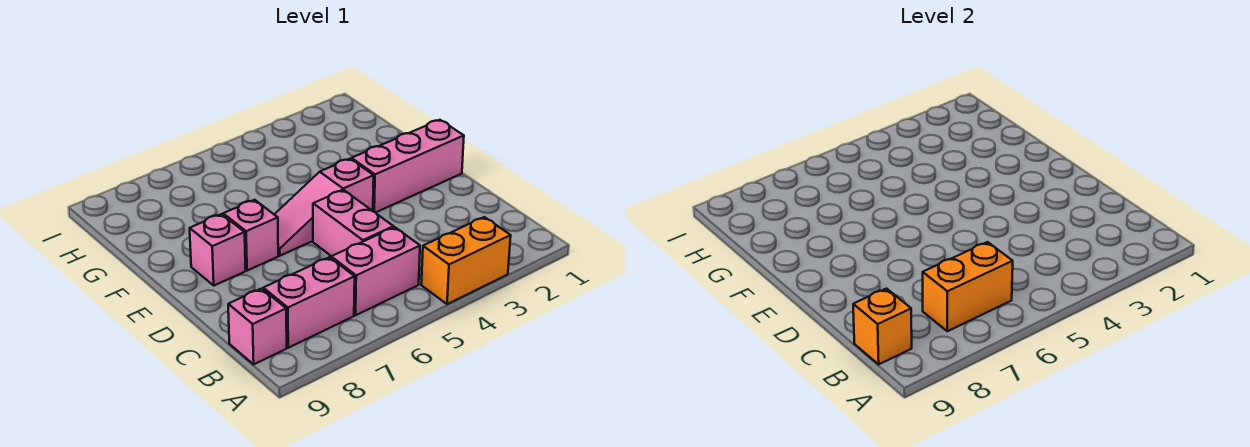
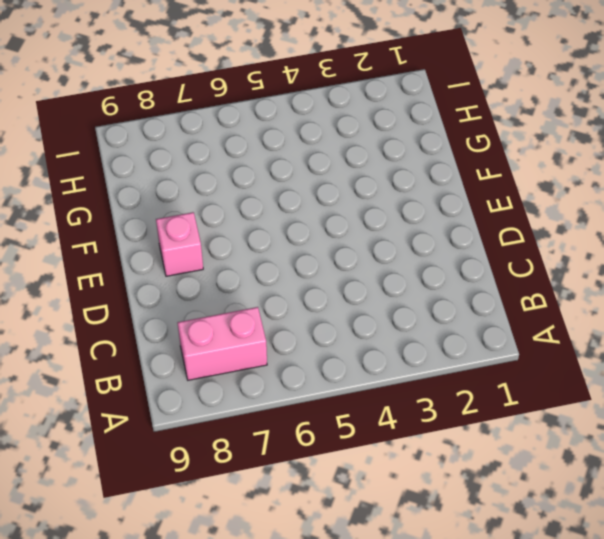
none -> orange brick A3:A4 level 1
none -> pink brick B5:B6 level 1

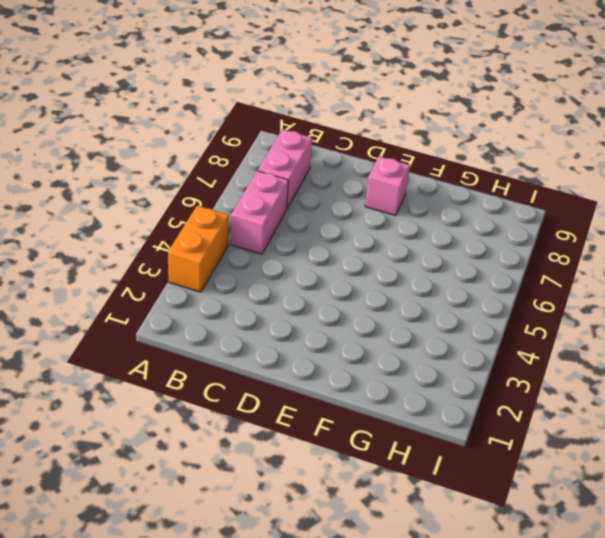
none -> pink brick B9 level 1
none -> pink brick C5:D5 level 1

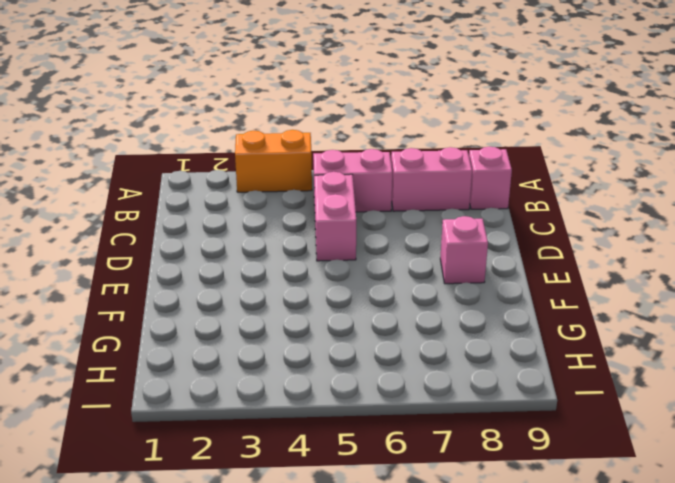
none -> pink brick E1:E3 level 1
none -> pink slope E4:E6 level 1 top 4

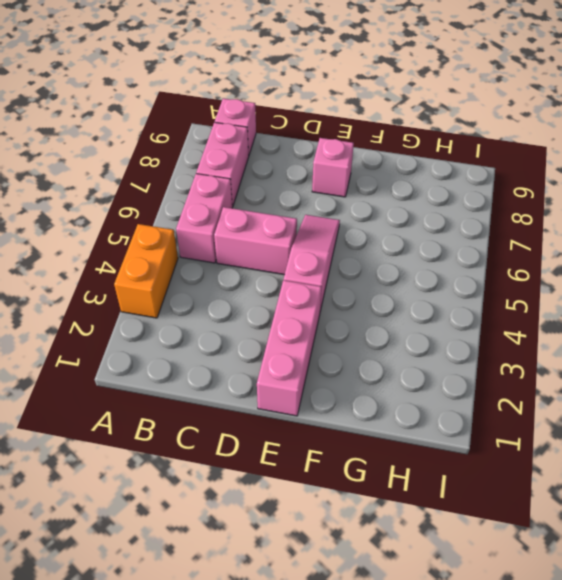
none -> pink brick E7 level 1
none -> orange brick B6:B7 level 2

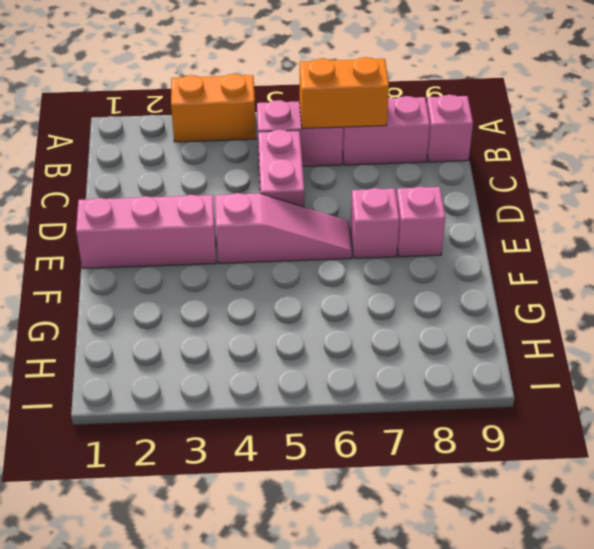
none -> orange brick B9 level 2

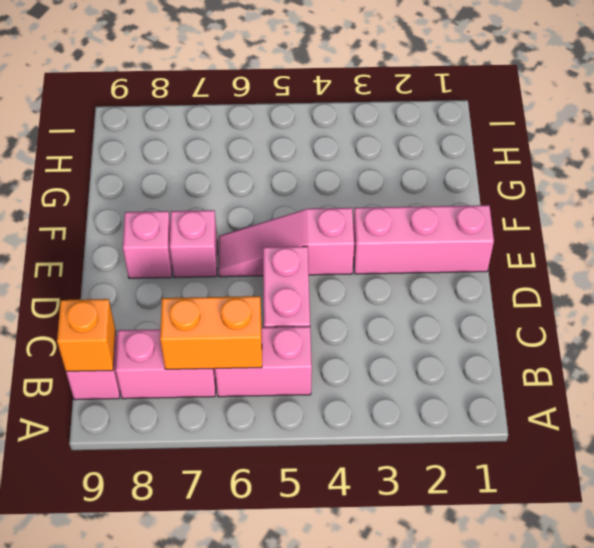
none -> orange brick A3:A4 level 1

